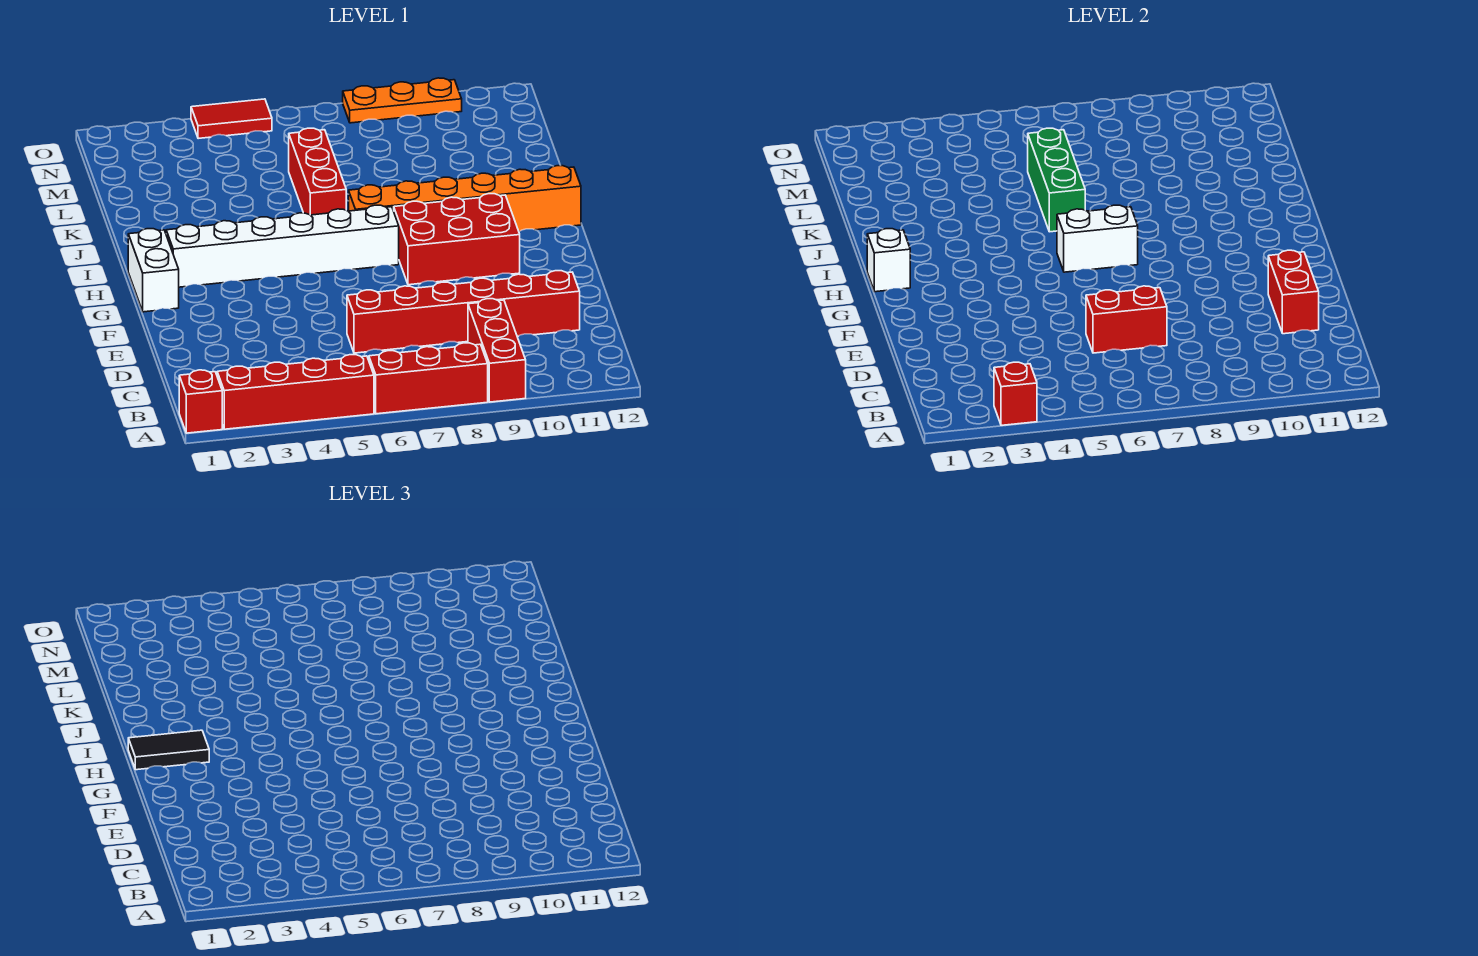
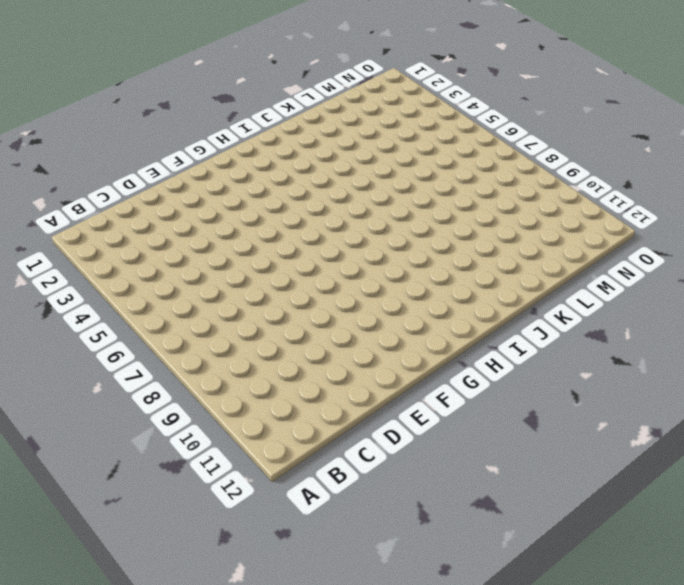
none -> red brick A1 level 1
none -> red brick A2:A5 level 1
none -> red brick A6:A8 level 1

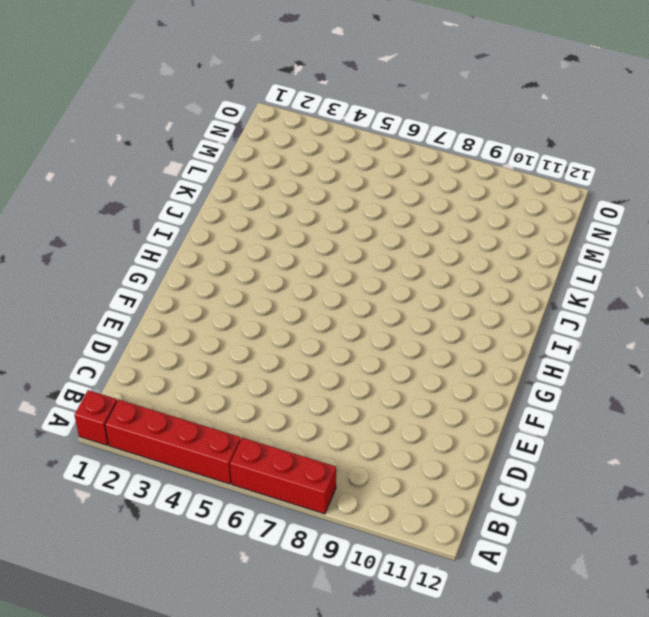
none -> red brick A9:C9 level 1
none -> red brick D6:D11 level 1
none -> white brick G1:H1 level 1

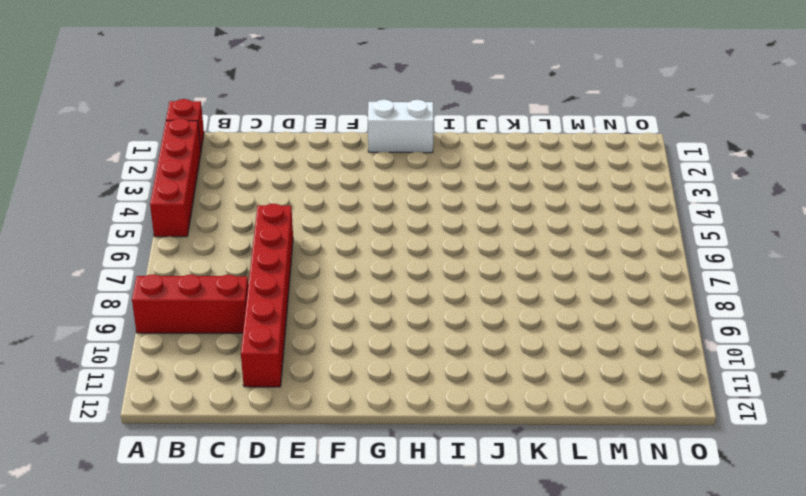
none -> red brick A6:A8 level 1
none -> red brick G8:H10 level 1
none -> white brick H2:H7 level 1

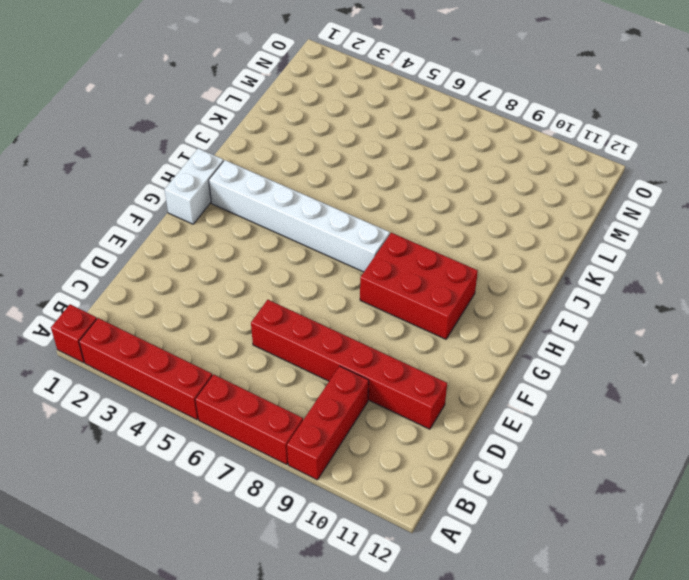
none -> orange brick I7:I12 level 1
none -> red brick J6:L6 level 1
none -> red tile O4:O5 level 1

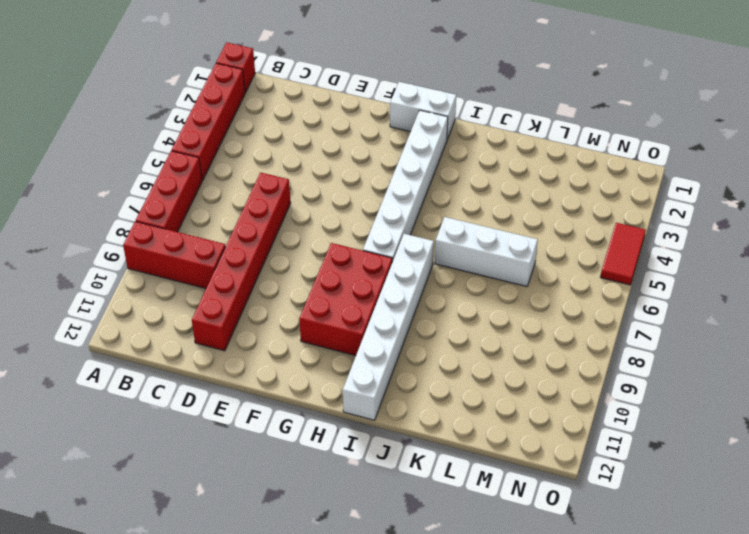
white brick I7:I12 level 1 -> orange brick I7:I12 level 1
white brick J6:L6 level 1 -> red brick J6:L6 level 1
none -> orange plate O8:O10 level 1
none -> red brick A3 level 2
none -> red brick D6:D7 level 2

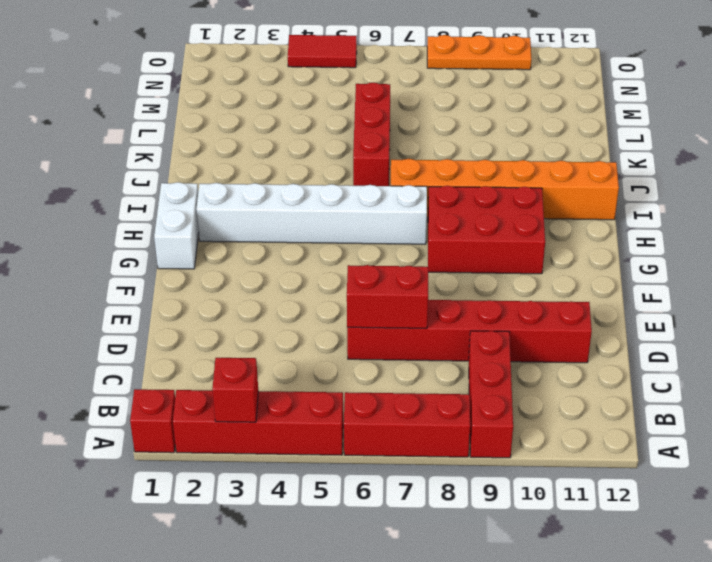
none -> red brick D11:E11 level 2
none -> white brick H1 level 2
none -> white brick H6:H7 level 2

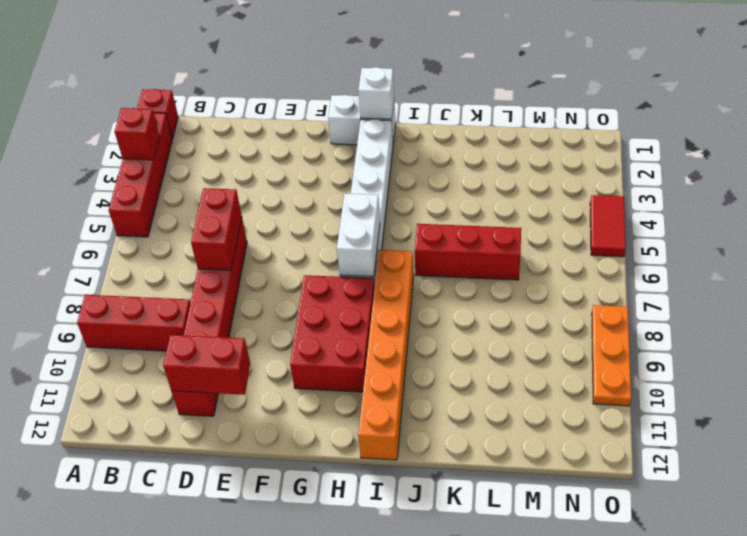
none -> red brick A6:A8 level 1
none -> green brick J6:L6 level 2
none -> black tile H1:H2 level 3

